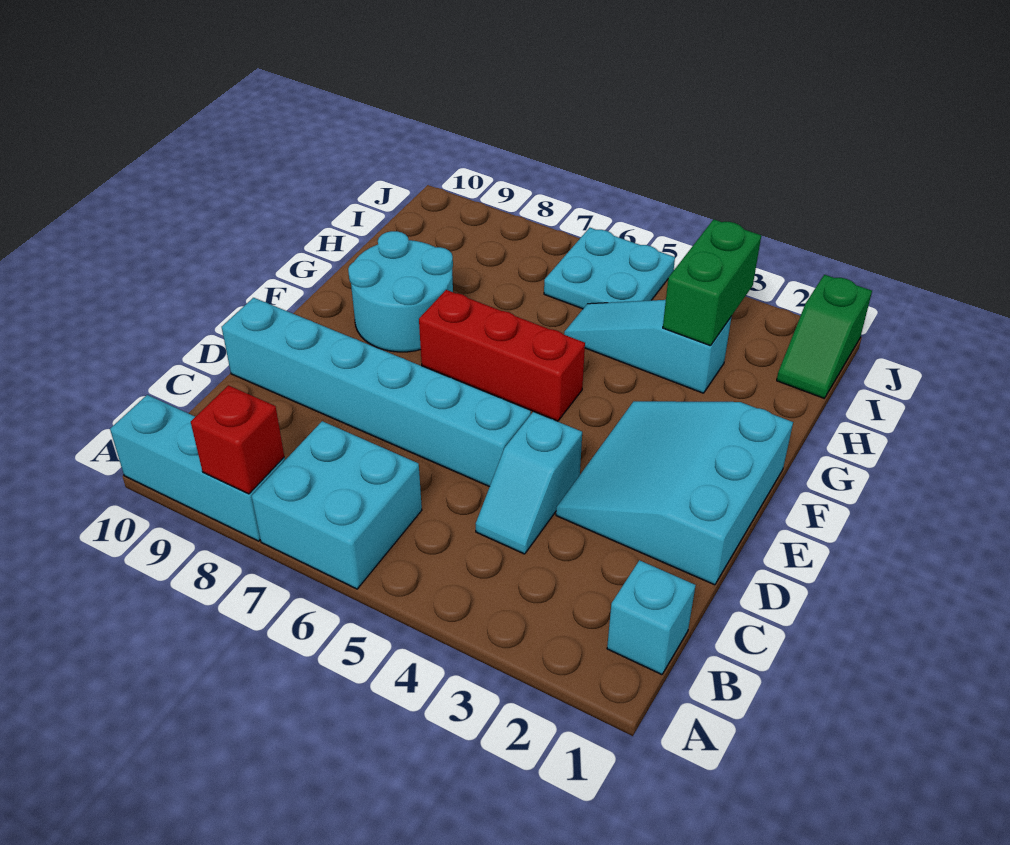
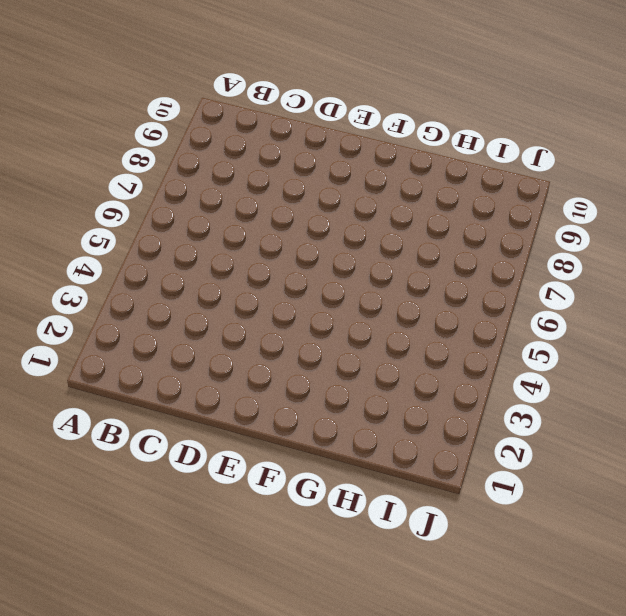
none -> cyan brick A6:B7 level 1
none -> cyan brick A8:A10 level 1
none -> cyan brick B1 level 1

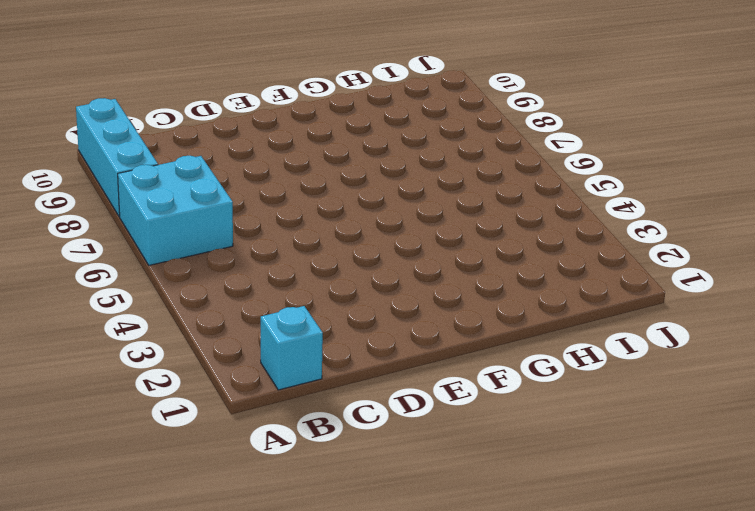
none -> cyan slope C4:D4 level 1 top D
none -> cyan slope D1:F3 level 1 top 1
none -> cyan brick D5:D10 level 1

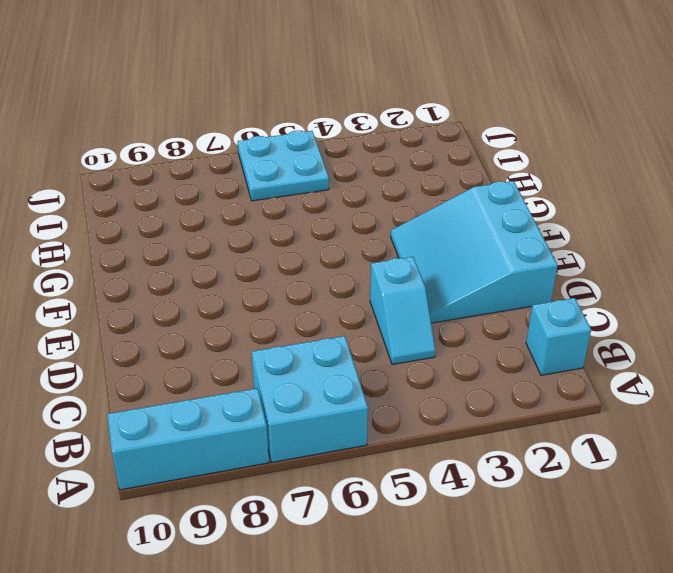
none -> cyan brick D5:D10 level 1
none -> red brick F5:F7 level 1
none -> cyan round brick F8:G9 level 1

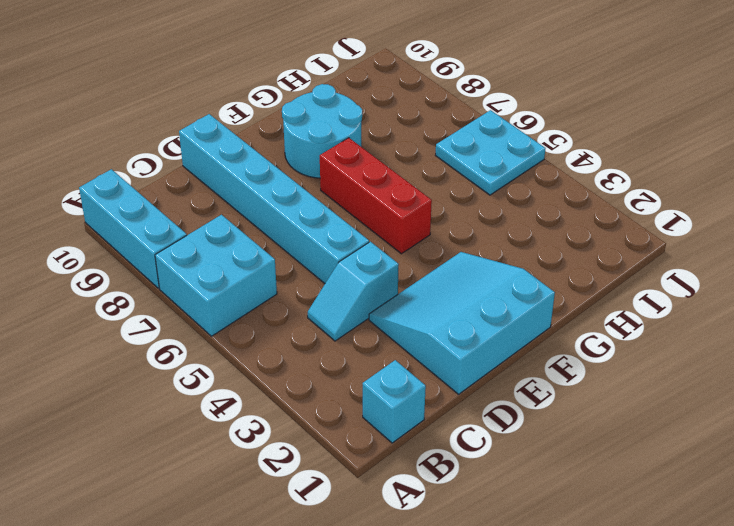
none -> cyan slope H3:H5 level 1 top 3
none -> green slope I1:J1 level 1 top J
none -> red brick A8 level 2

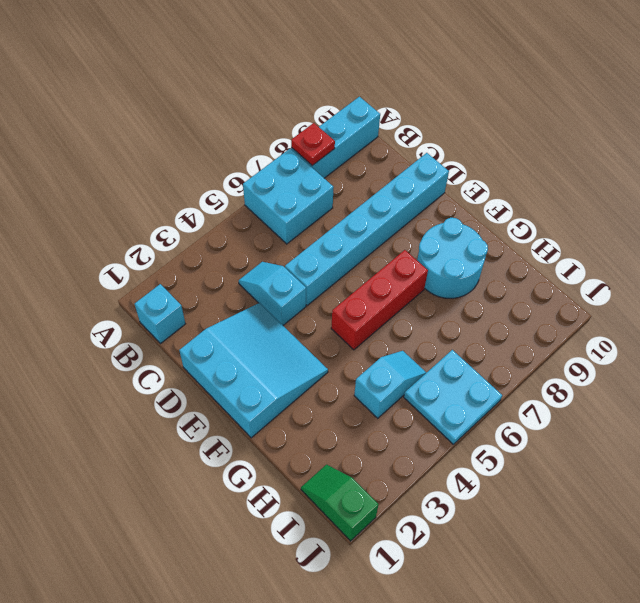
red plate A8 level 2 -> red brick A8 level 2
cyan slope H4:H5 level 1 top 4 -> cyan slope H3:H5 level 1 top 3
none -> green brick H3:I3 level 2

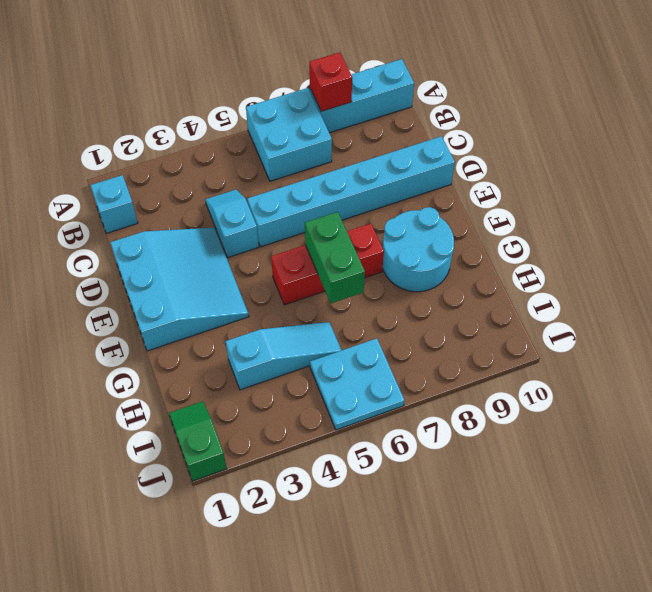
green brick F6:G6 level 2 -> green brick H3:I3 level 2

